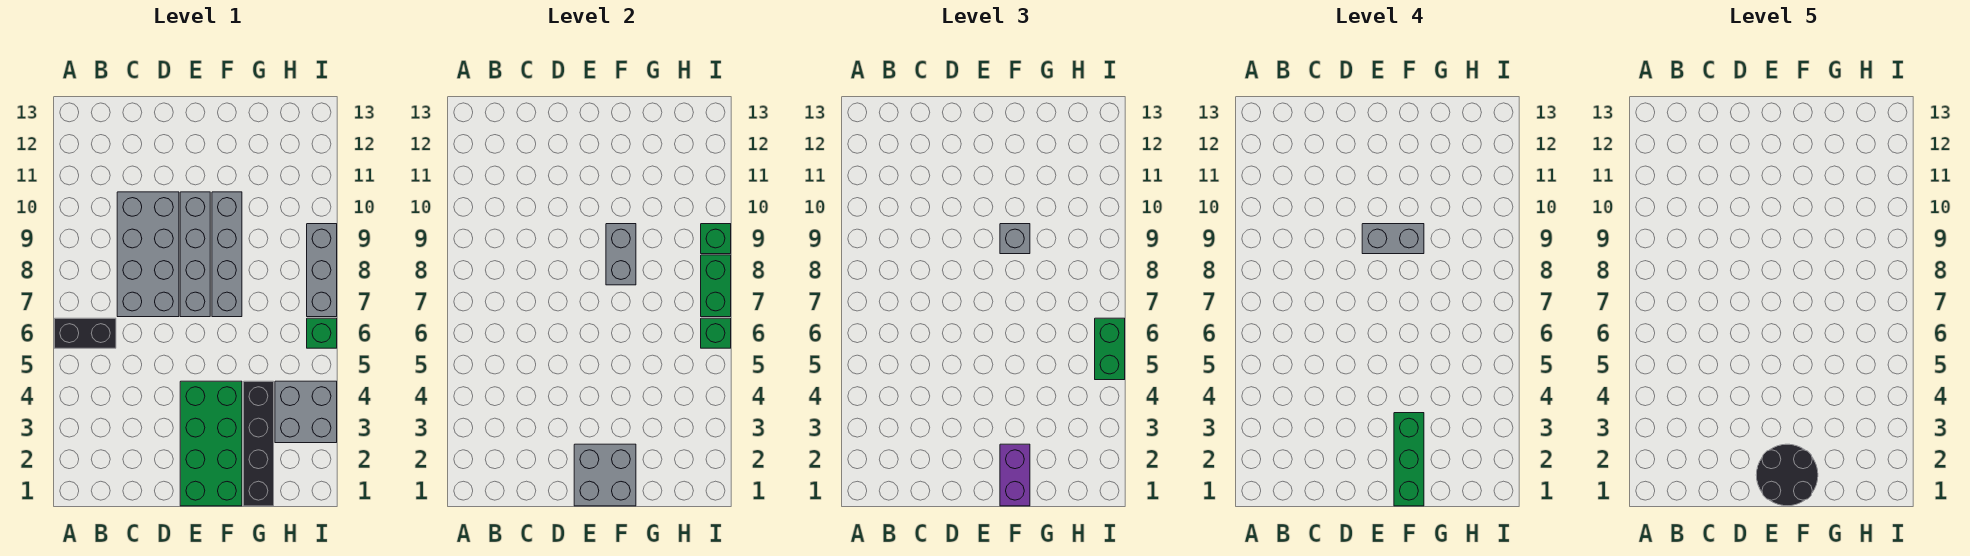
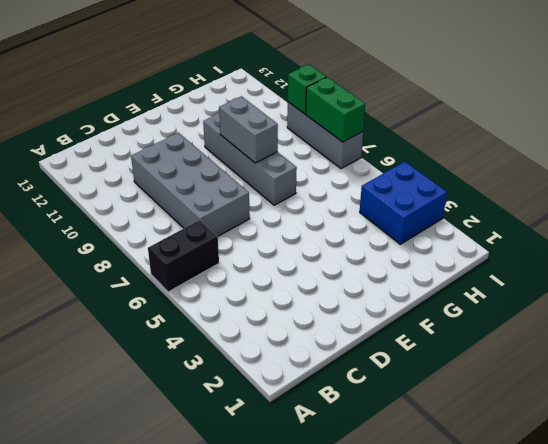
blue brick H3:I4 level 1 -> grey brick H3:I4 level 1
none -> green brick E1:F4 level 1
none -> grey brick E7:E10 level 1
none -> black brick G1:G4 level 1

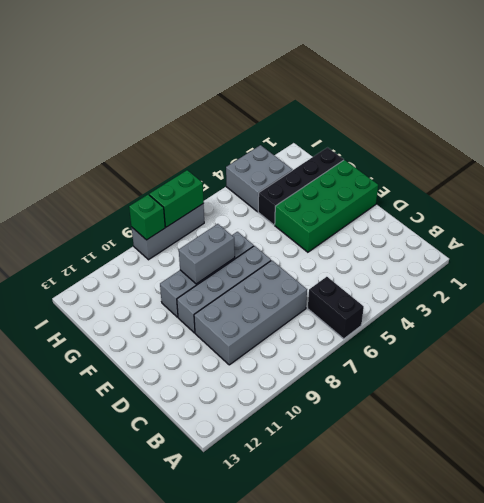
none -> green brick I6 level 1
none -> grey brick E1:F2 level 2
none -> green brick I6 level 2

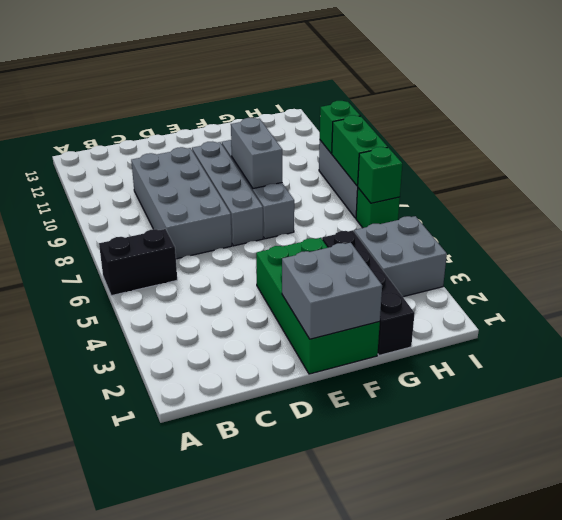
none -> purple brick F1:F2 level 3
none -> grey brick F9 level 3
none -> green brick I5:I6 level 3

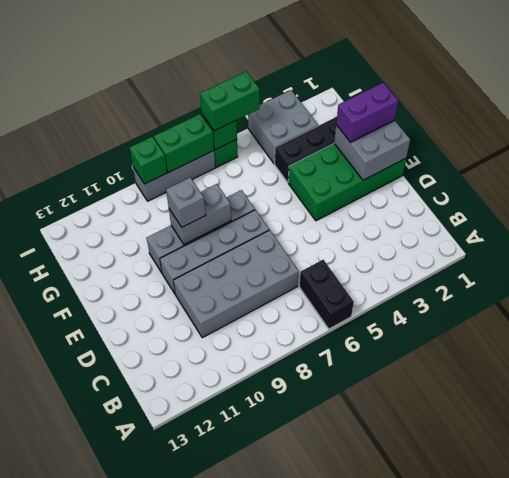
none -> grey brick E9:F9 level 4
none -> green brick F1:F3 level 4
none -> black round brick E1:F2 level 5

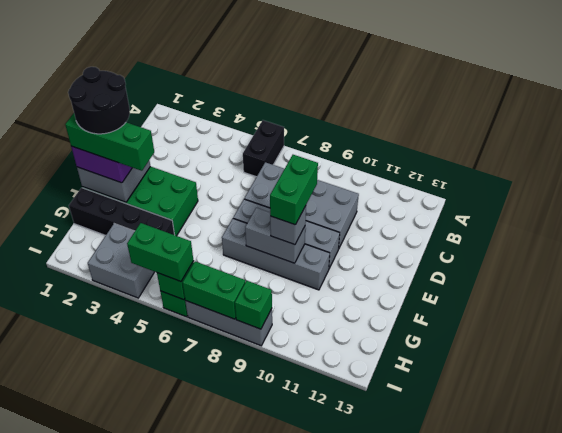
green brick E9:F9 level 4 -> grey brick E9:F9 level 4

